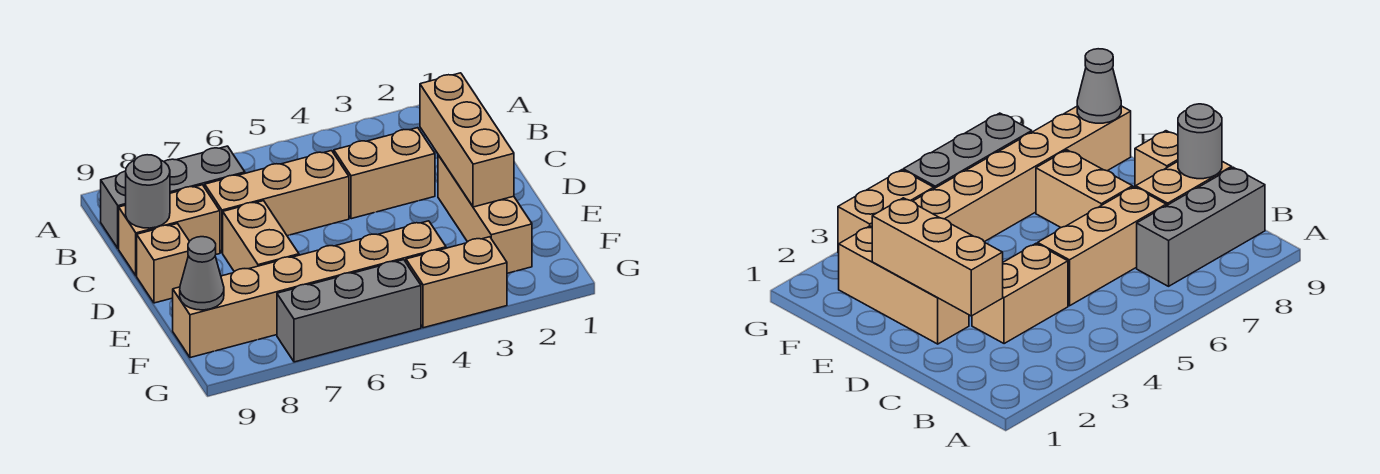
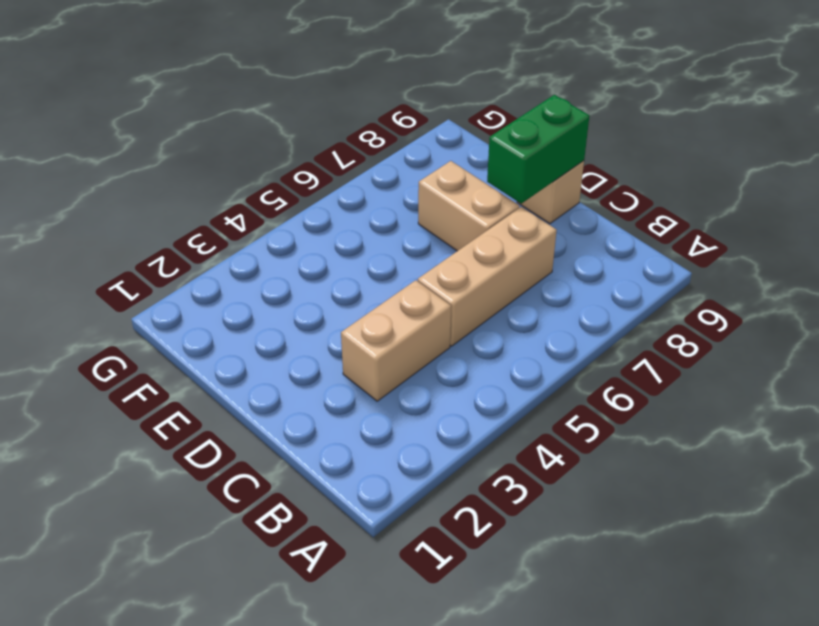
green brick D8:D9 level 2 -> none
none -> grey brick B7:B9 level 1
none -> tan brick C8:C9 level 1
none -> tan brick D2:F2 level 1

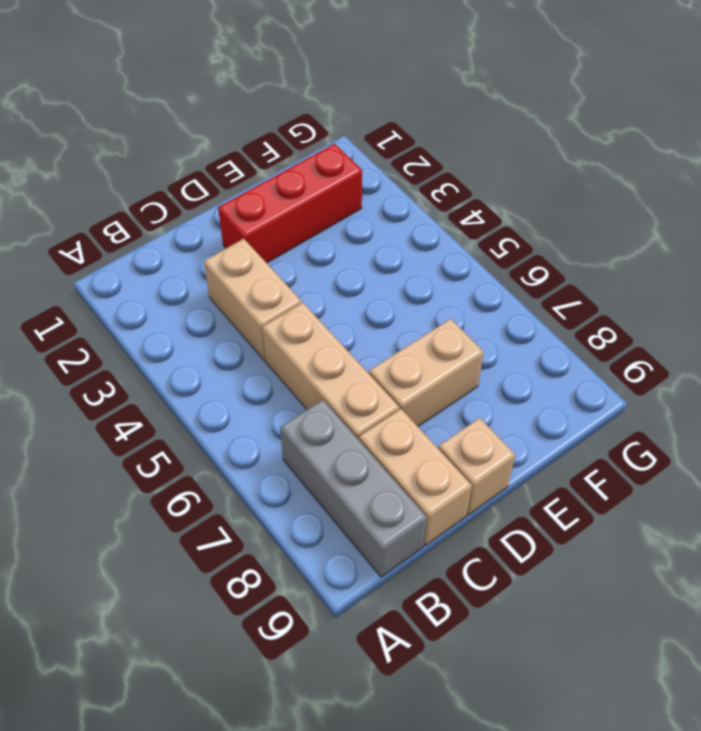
red brick D2:F2 level 1 -> tan brick D2:F2 level 1
none -> tan brick F4:F9 level 1
none -> tan brick G3:G4 level 1
none -> grey brick G5:G7 level 1

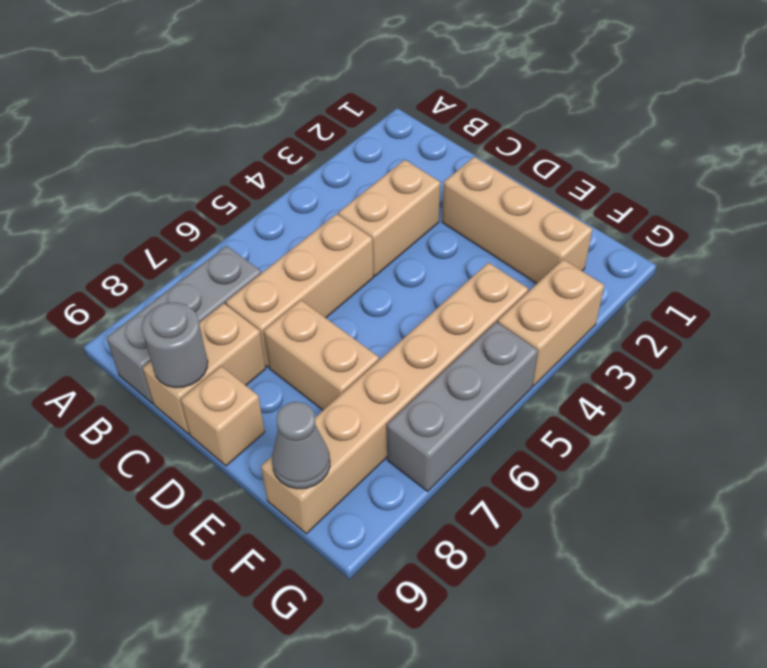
none -> tan brick C2:E2 level 2

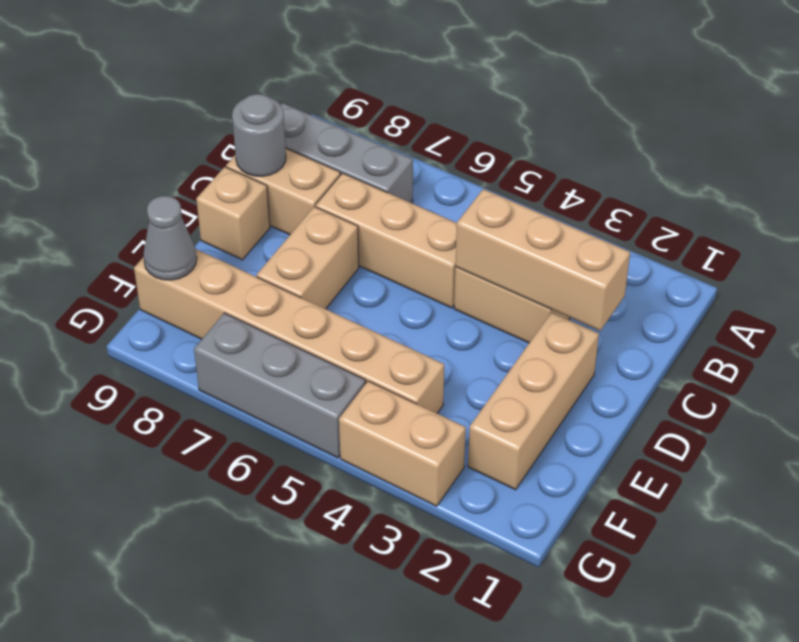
tan brick C2:C4 level 2 -> tan brick C2:E2 level 2

